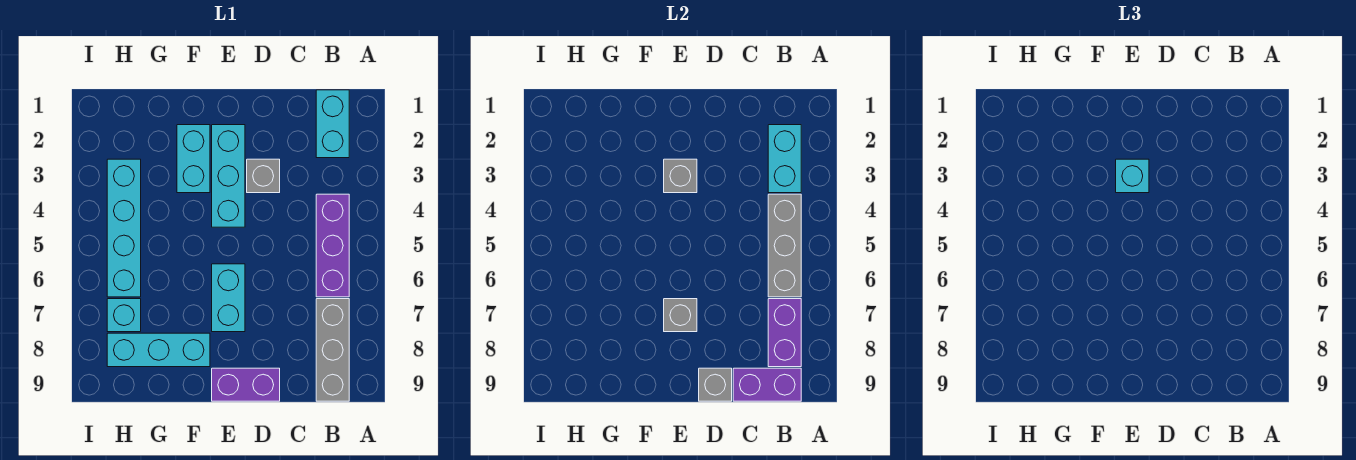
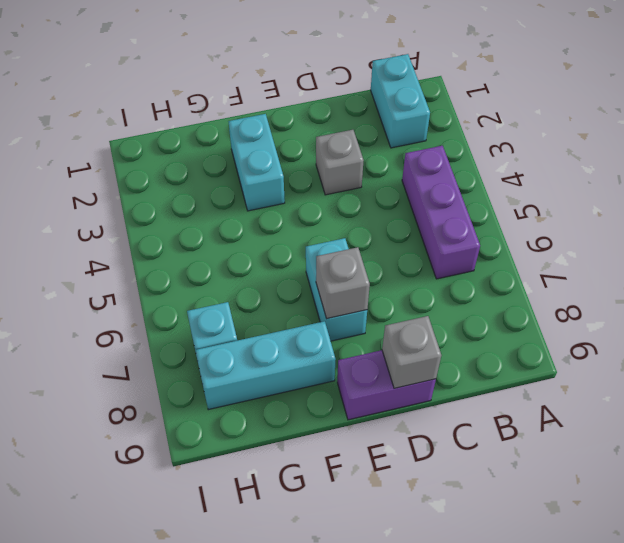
none -> grey brick B7:B9 level 1
none -> cyan brick E2:E4 level 1
none -> cyan brick H3:H6 level 1

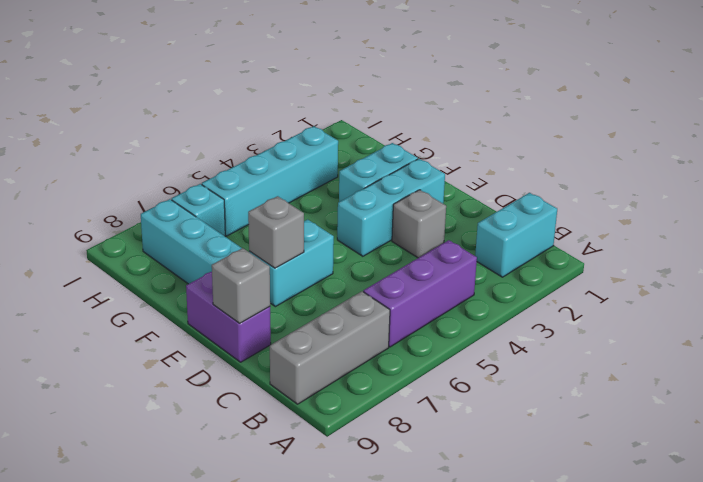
none -> cyan brick B2:B3 level 2
none -> grey brick B4:B6 level 2
none -> purple brick B7:B8 level 2

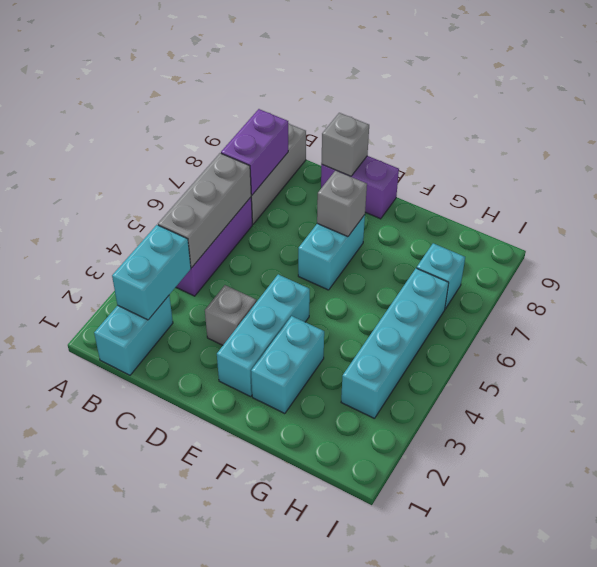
none -> cyan brick F8:H8 level 1
none -> purple brick B9:C9 level 2
none -> grey brick E3 level 2

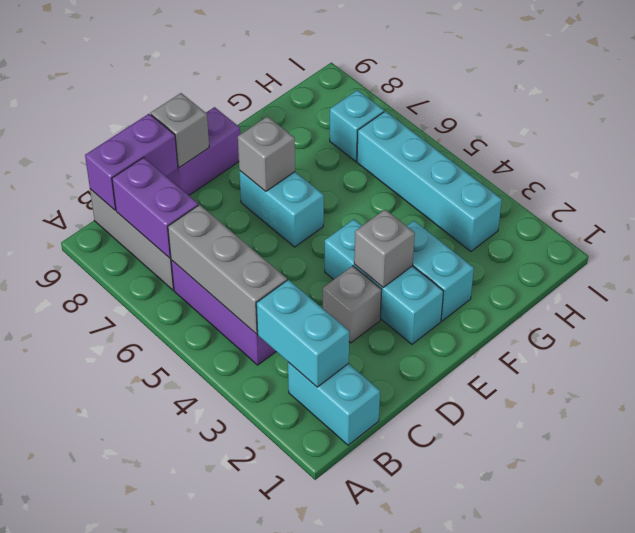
none -> cyan brick F8:H8 level 1
none -> cyan brick E3 level 3

